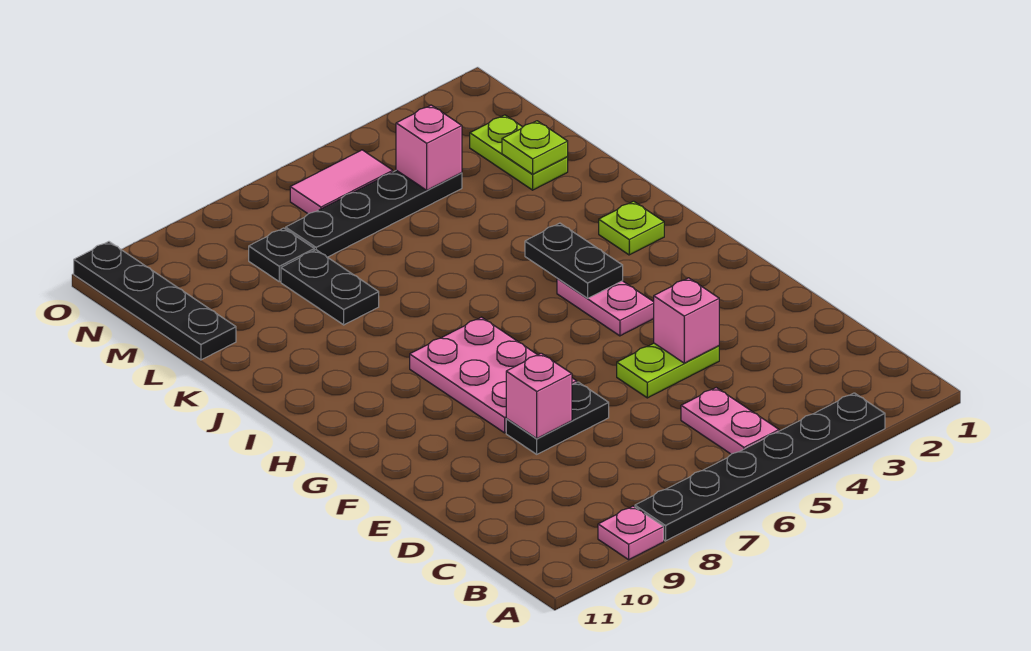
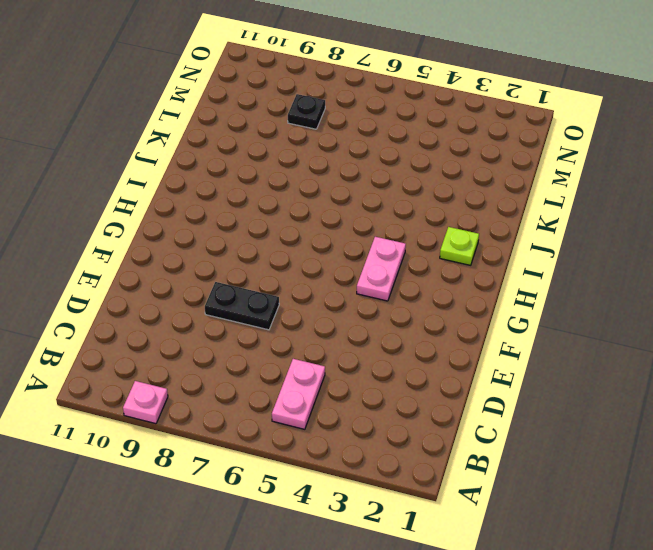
none -> black plate A3:A8 level 1
none -> lime plate E4:E5 level 1
none -> pink plate F7:H8 level 1

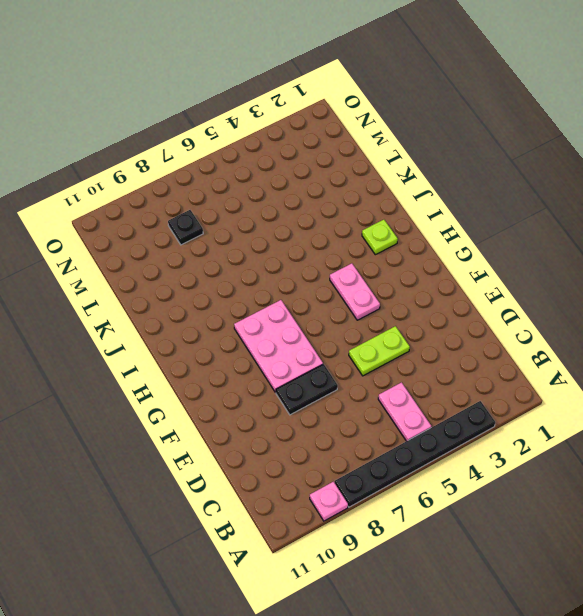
none -> black plate K8:L8 level 1
none -> lime plate L2:M2 level 1
none -> black plate L11:O11 level 1

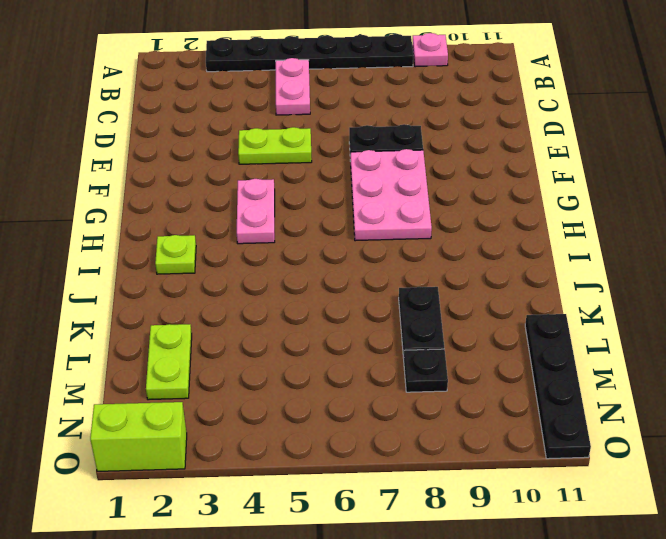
lime brick O1:O2 level 1 -> none
none -> black plate M4:M7 level 1
none -> pink tile N5:N6 level 1
none -> pink brick E4 level 2

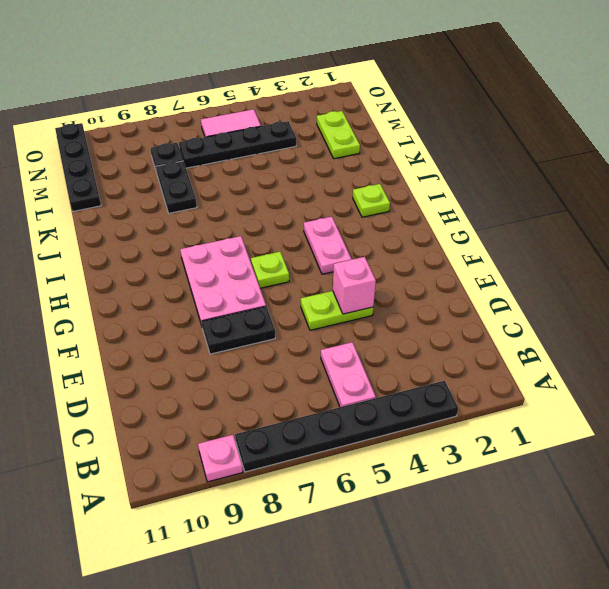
lime plate G6 level 1 -> lime plate L2 level 2
none -> pink brick E8 level 2
none -> black plate H4:I4 level 2
none -> pink brick M4 level 2

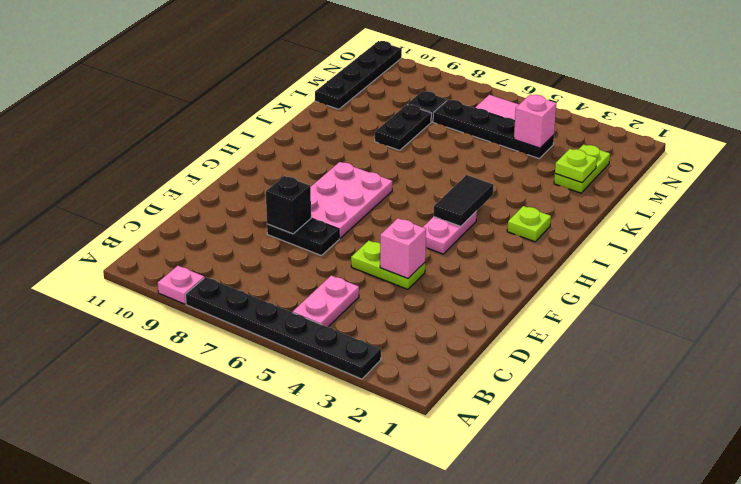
black brick E8 level 2 -> pink brick E8 level 2
black tile H4:I4 level 2 -> black plate H4:I4 level 2

